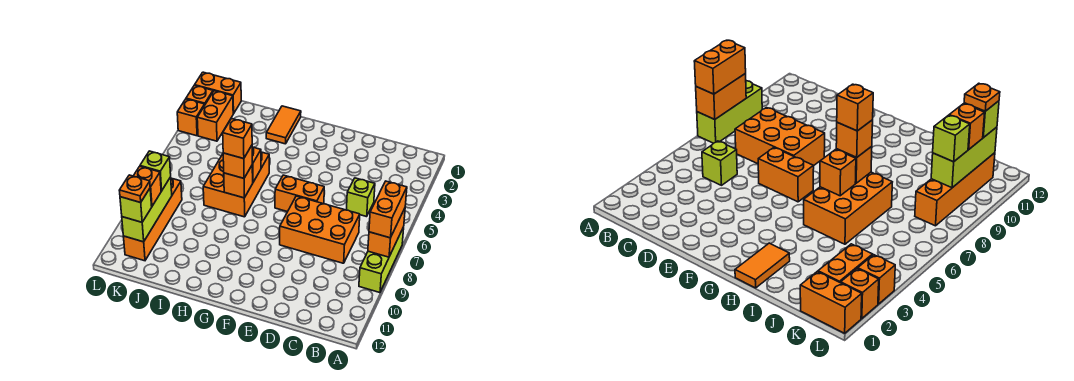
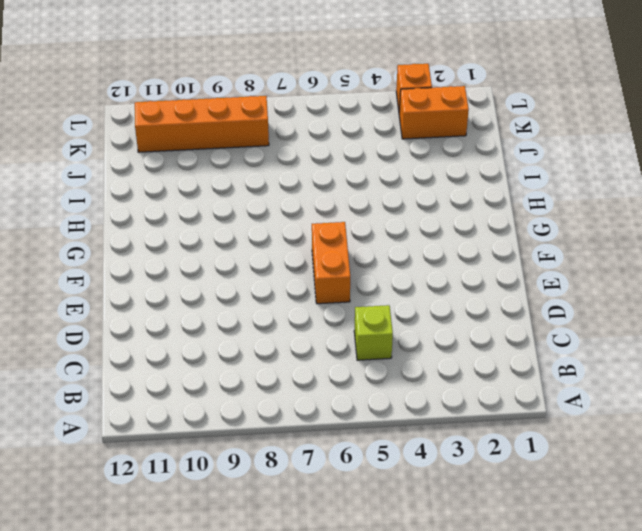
none -> lime brick A7:A9 level 1
none -> orange brick C7:E8 level 1
none -> orange tile H1:H2 level 1

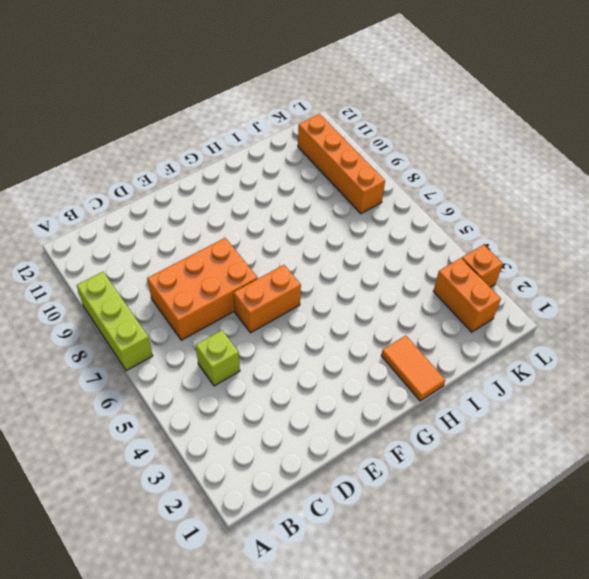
none -> orange brick H5:I7 level 1
none -> orange brick K1:L1 level 1
none -> orange brick L2 level 1

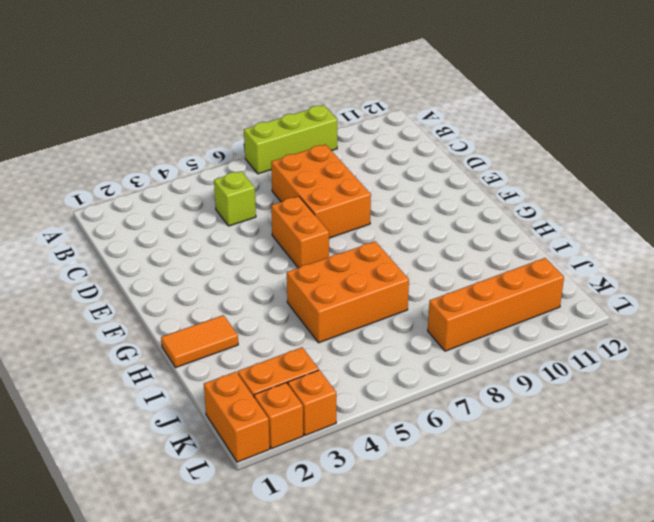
none -> orange brick A7:A8 level 2
none -> orange brick H6 level 2
none -> orange brick H7 level 2

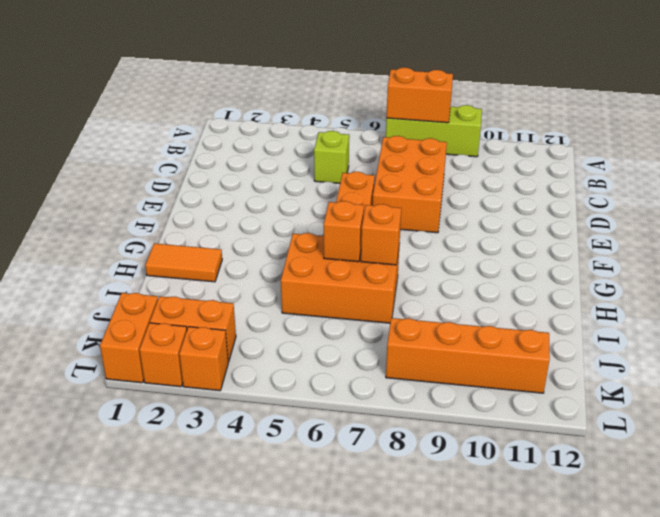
none -> lime brick K9:K11 level 2
none -> orange brick A7:A8 level 3
none -> orange brick H7 level 3

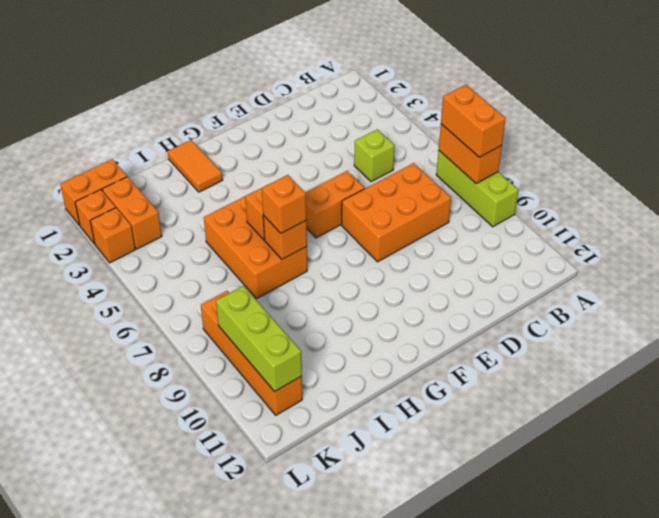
none -> lime brick K9 level 3
none -> orange brick K10 level 3
none -> lime brick K11 level 3

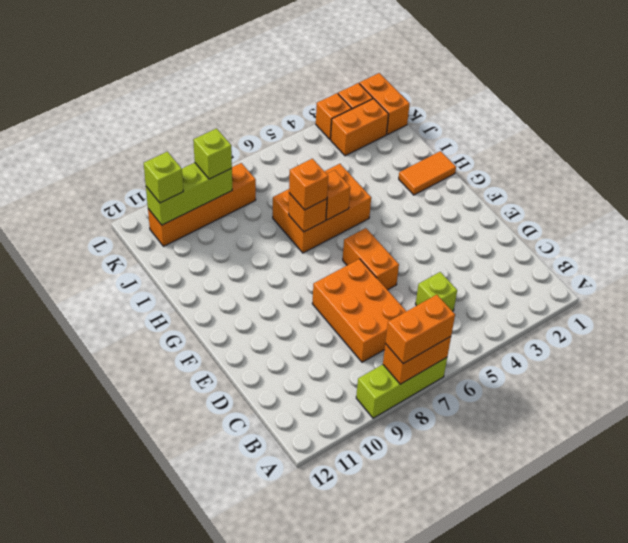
none -> orange brick K10 level 3
none -> orange brick H7 level 4
none -> orange plate K11 level 4

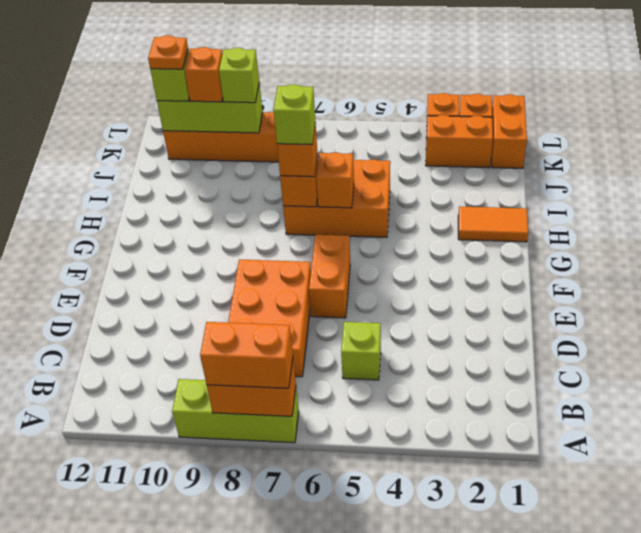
lime brick H7 level 4 -> orange brick H7 level 4

